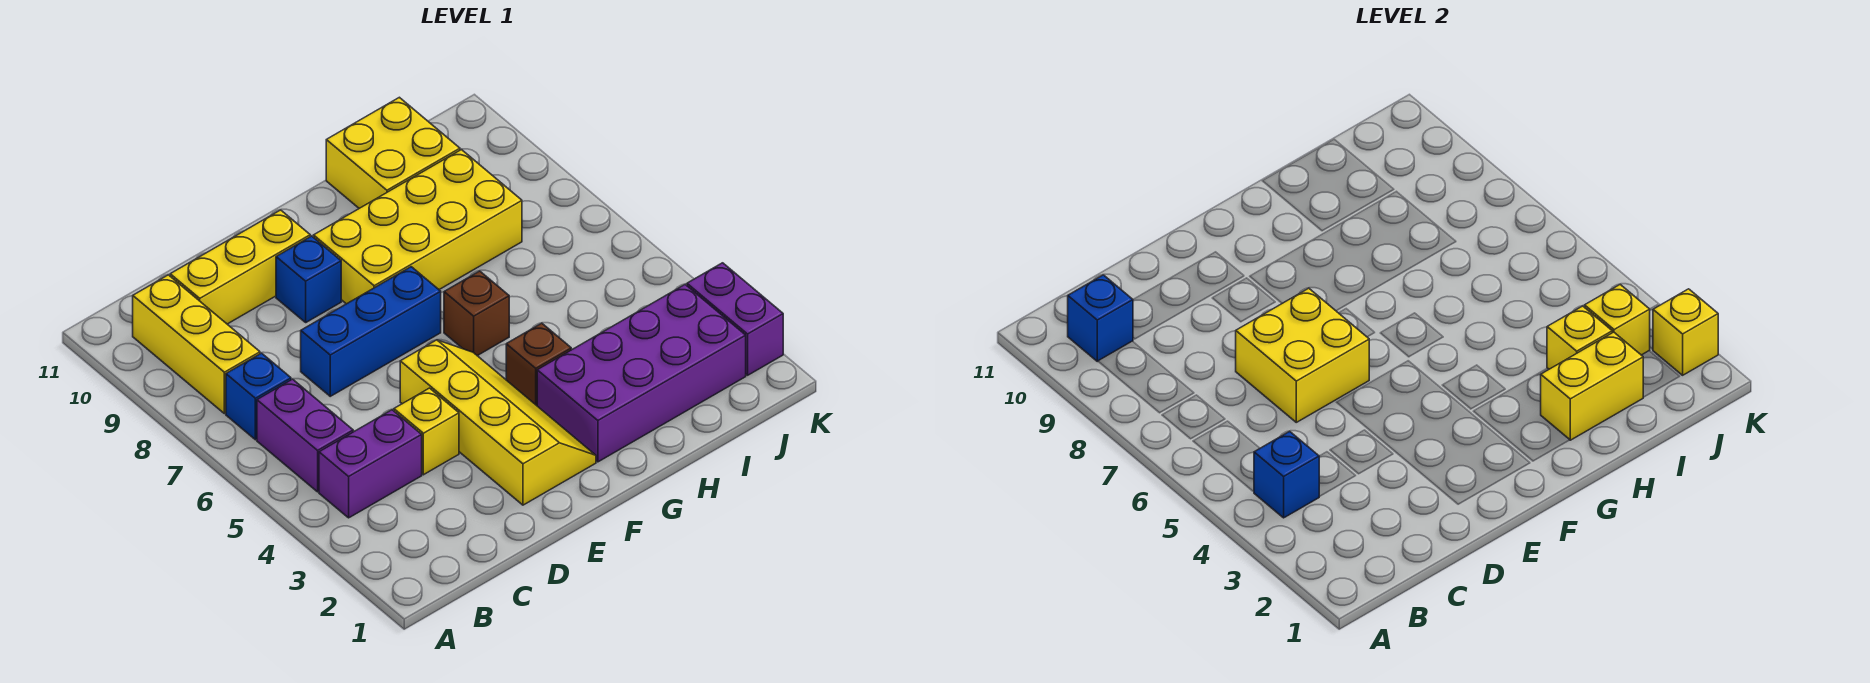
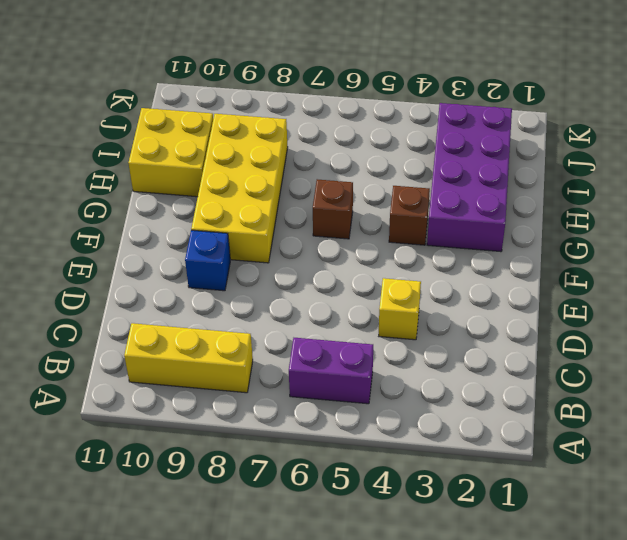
none -> purple brick B4:C4 level 1
none -> blue brick B7 level 1
none -> yellow brick C10:E10 level 1

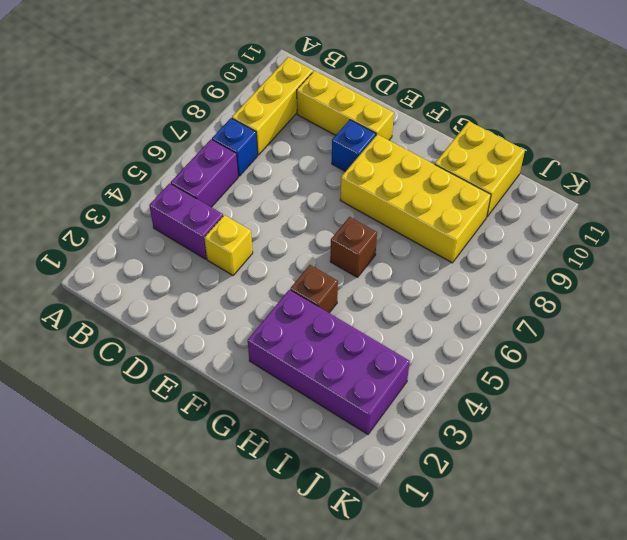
none -> blue brick D7:F7 level 1
none -> yellow slope E2:F5 level 1 top E
none -> purple brick K2:K3 level 1

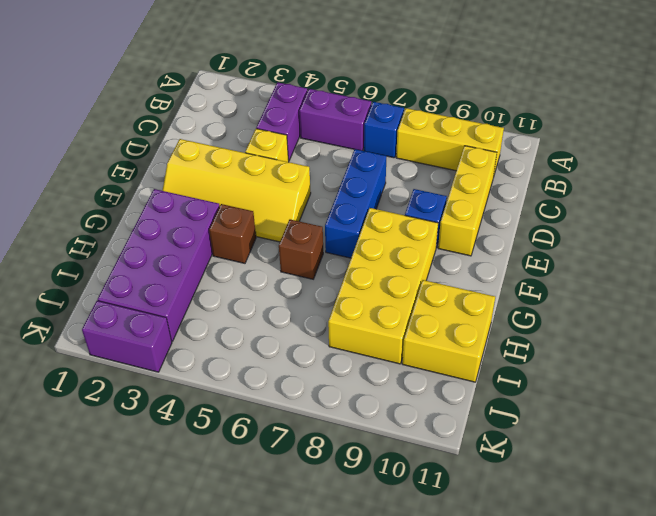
none -> blue brick B4 level 2
none -> blue brick B10 level 2
none -> yellow brick D6:E7 level 2

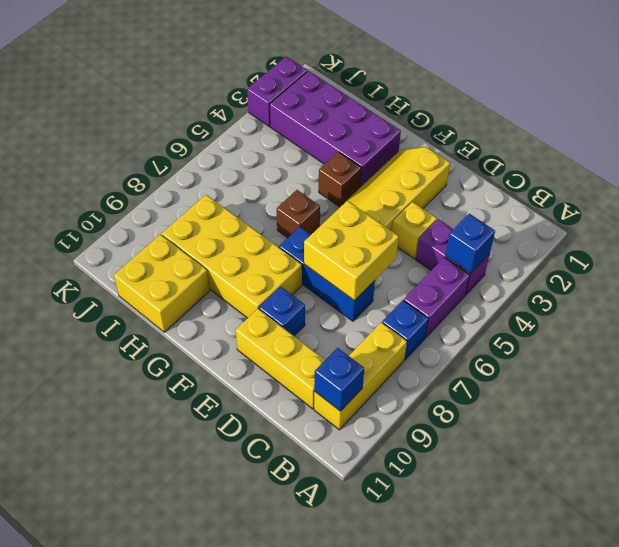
none -> yellow brick H2:I2 level 2
none -> yellow brick I3 level 2
none -> yellow brick J3 level 2

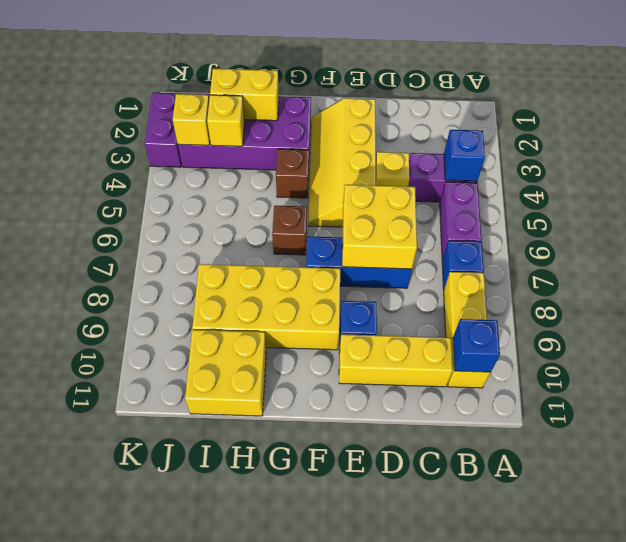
none -> yellow brick K2 level 2

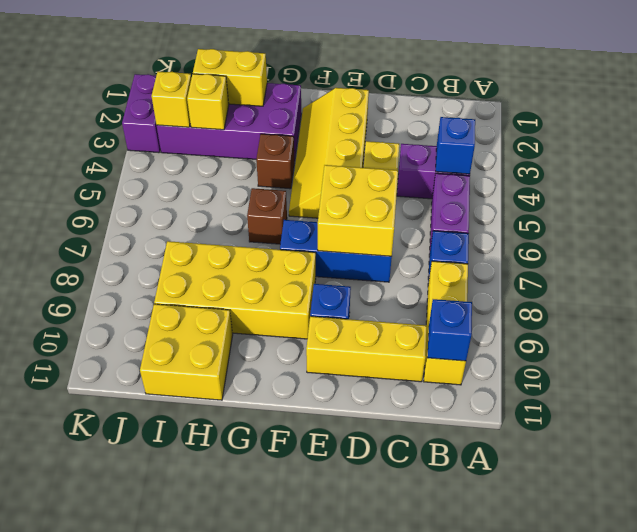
none -> yellow brick K2 level 2

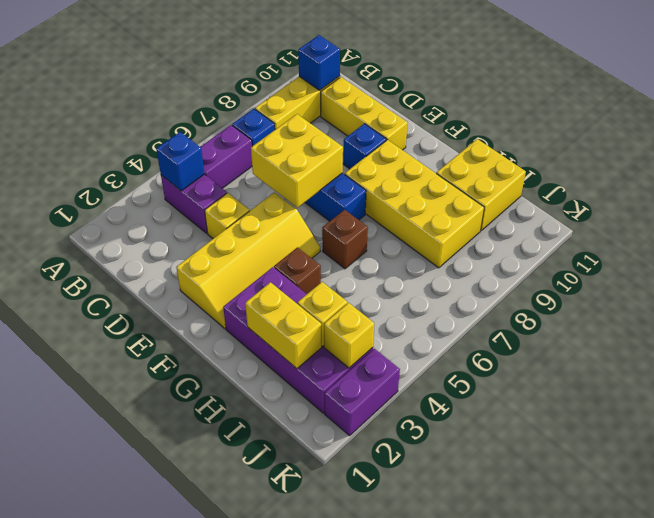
none -> yellow brick K2 level 2

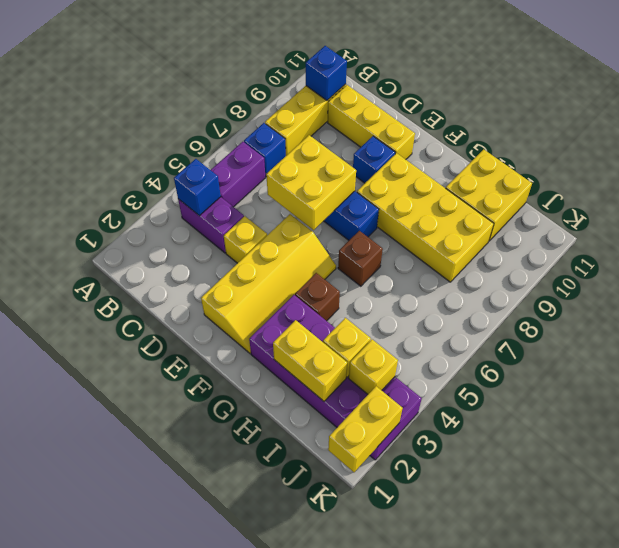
yellow brick K1:K2 level 2 -> yellow brick K2 level 2

